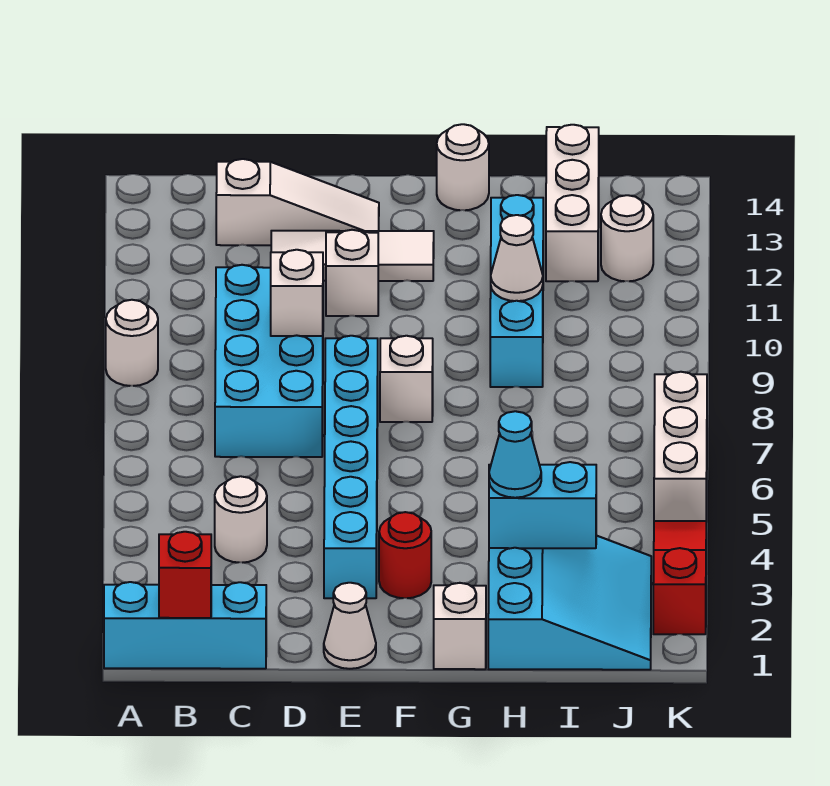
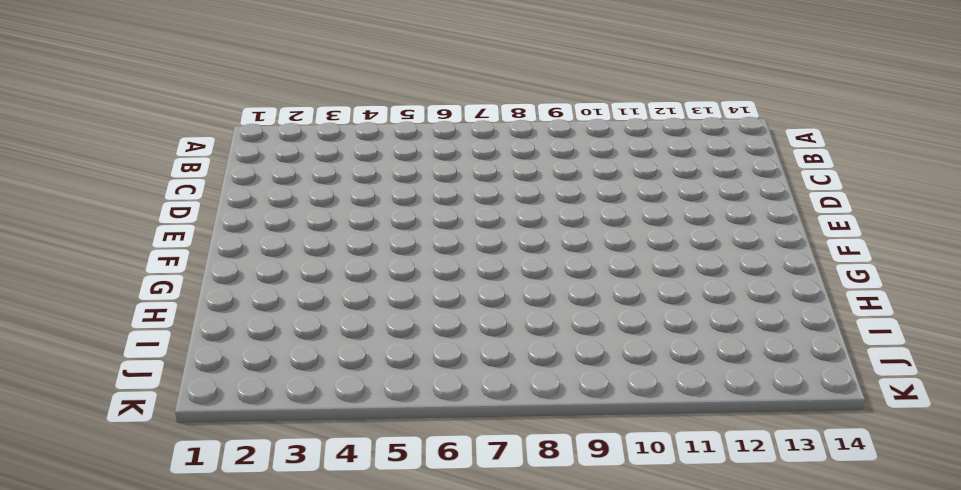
none -> cyan brick A1:C1 level 1
none -> white round brick A9 level 1
none -> white round brick C4 level 1

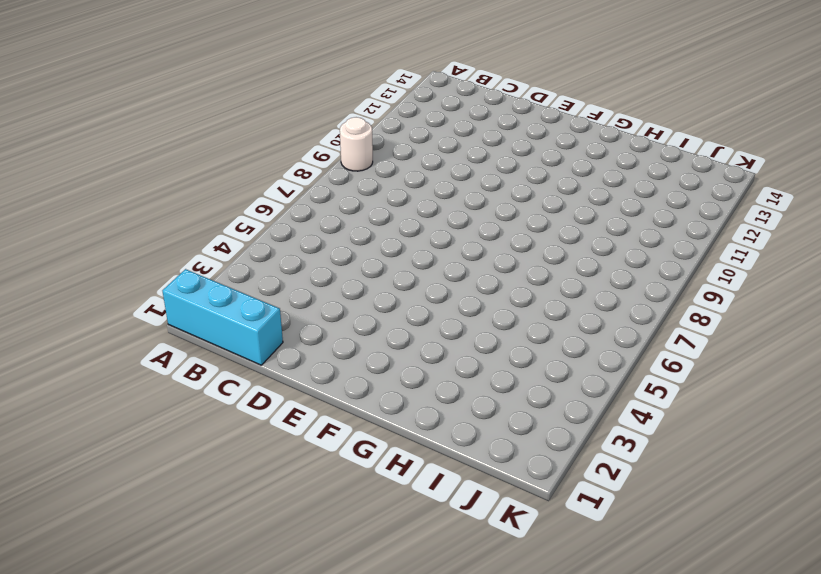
none -> white round brick C4 level 1
none -> cyan brick C7:D10 level 1
none -> white slope C13:E13 level 1 top C

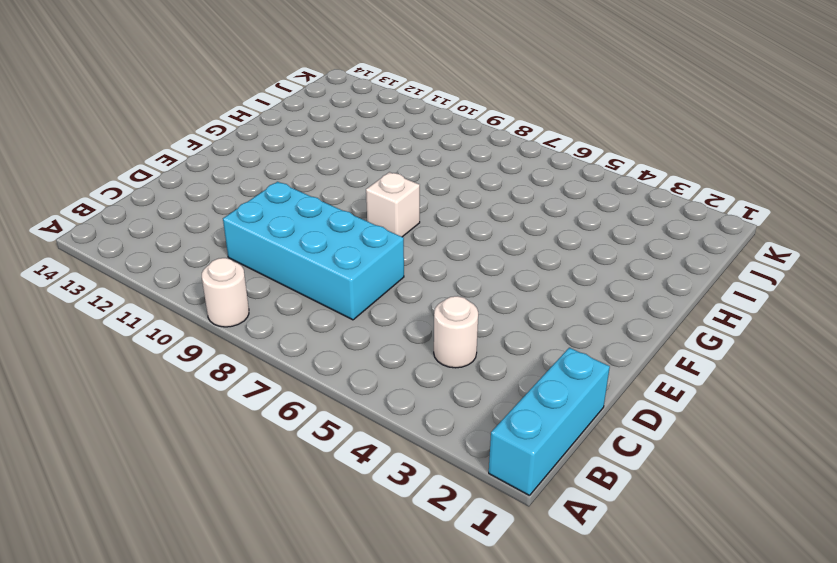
none -> white slope C13:E13 level 1 top C
none -> white tile D12:F12 level 1
none -> white cone E1 level 1

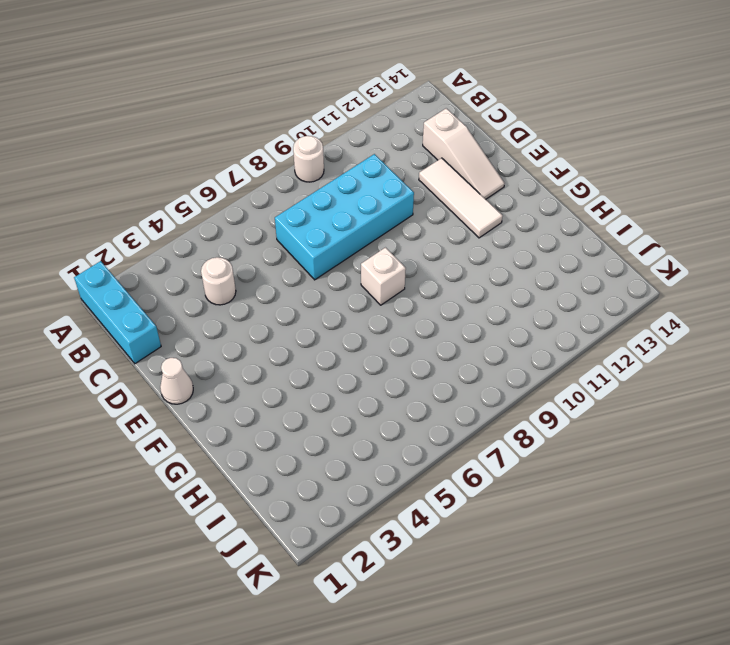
none -> cyan brick E3:E8 level 1
none -> white brick E11 level 1
none -> red round brick F3 level 1

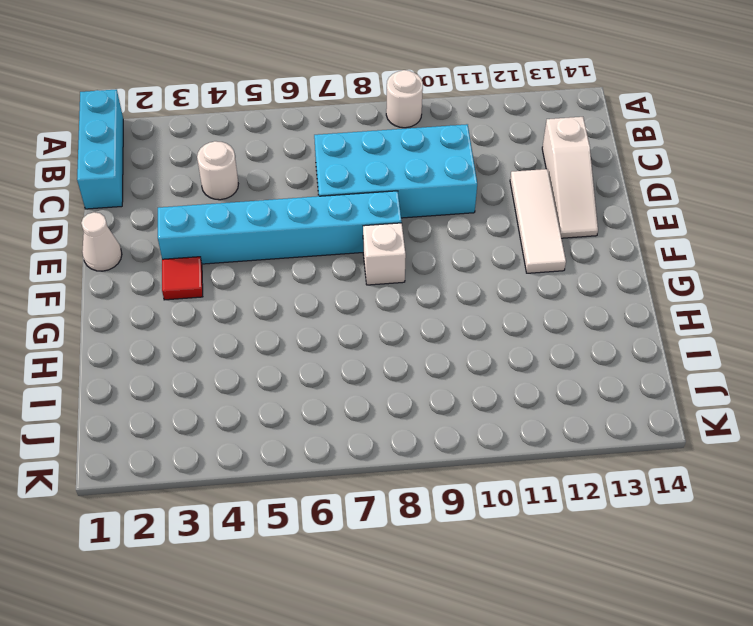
red tile F3 level 1 -> red round brick F3 level 1
none -> white brick E11 level 1
none -> white brick G1 level 1
none -> white round brick G14 level 1

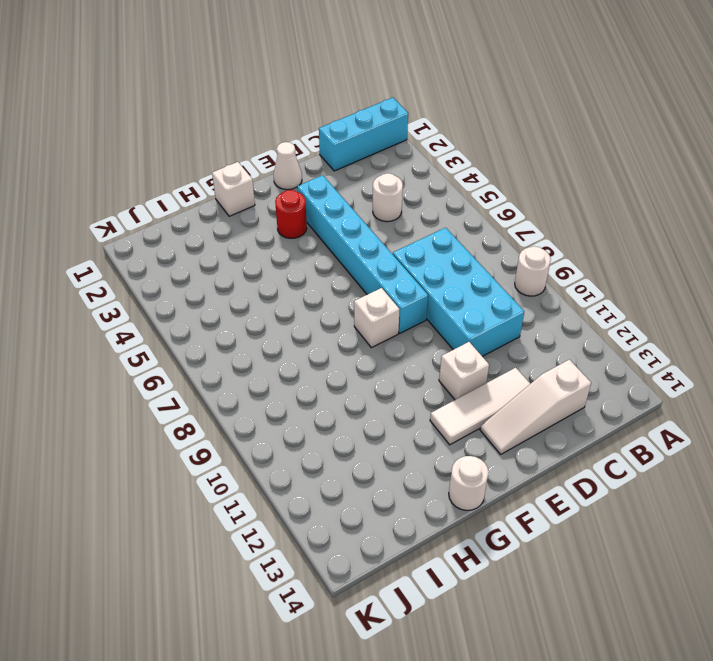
none -> cyan slope H1:J3 level 1 top H
none -> cyan brick H9:H12 level 1
none -> white brick I12:I14 level 1

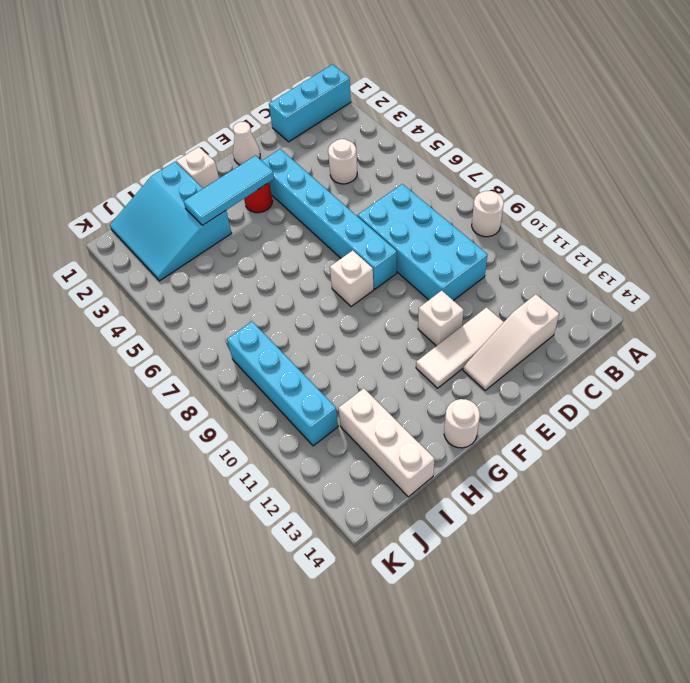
cyan tile F3:H3 level 2 -> cyan brick H3:I3 level 2
cyan brick J8:J11 level 1 -> cyan brick H9:H12 level 1
none -> white round brick J12 level 1
none -> red slope K2:K4 level 1 top 2
none -> white brick K5:K7 level 1

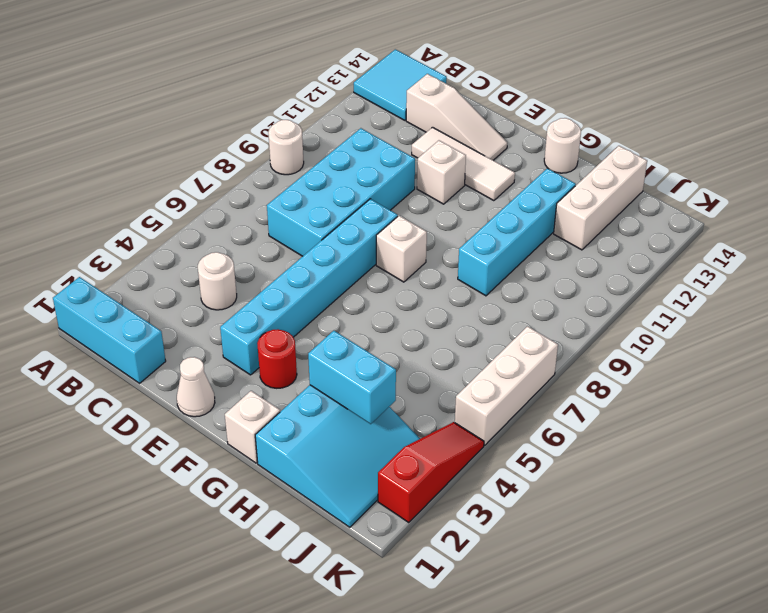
cyan tile A13:B14 level 1 -> none
none -> white round brick J12 level 1
none -> red brick B1 level 2
none -> white brick D9 level 2

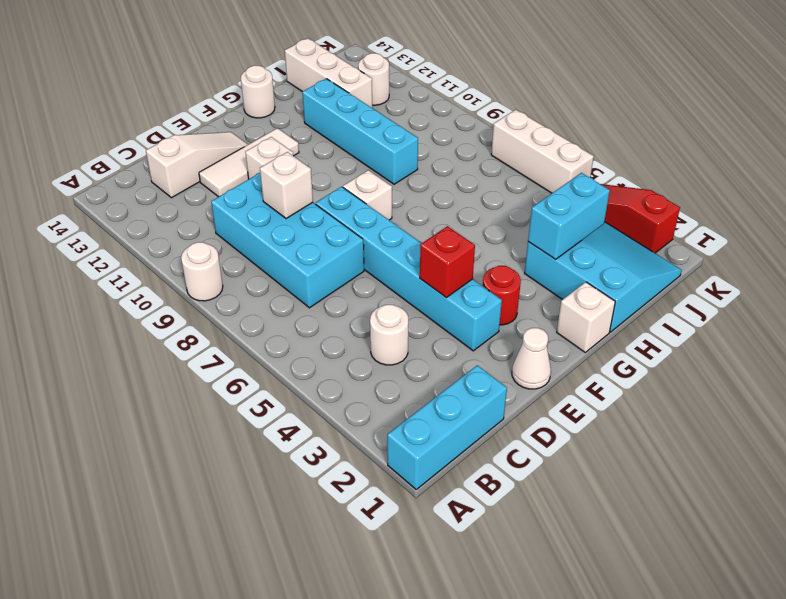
red brick E4 level 2 -> red brick B1 level 2
none -> white cone H10 level 2
none -> cyan cone H3 level 3

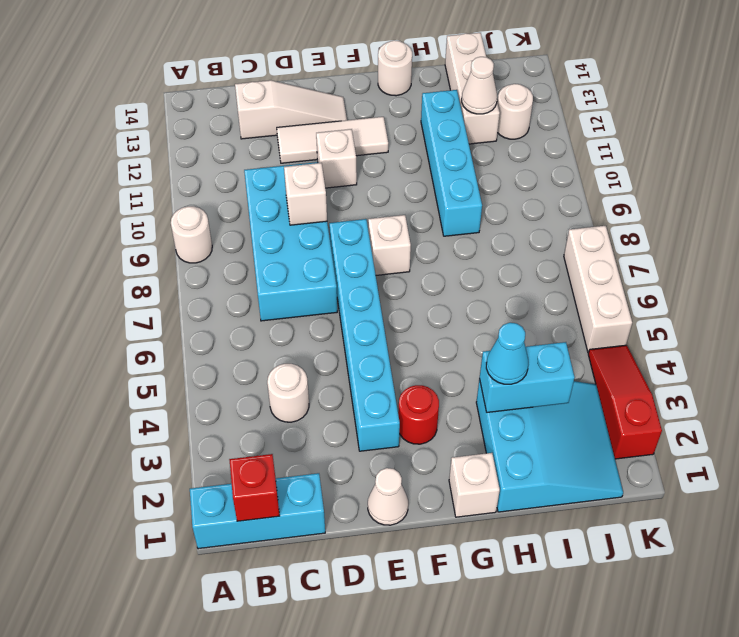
white cone I12 level 2 -> white cone H10 level 2

